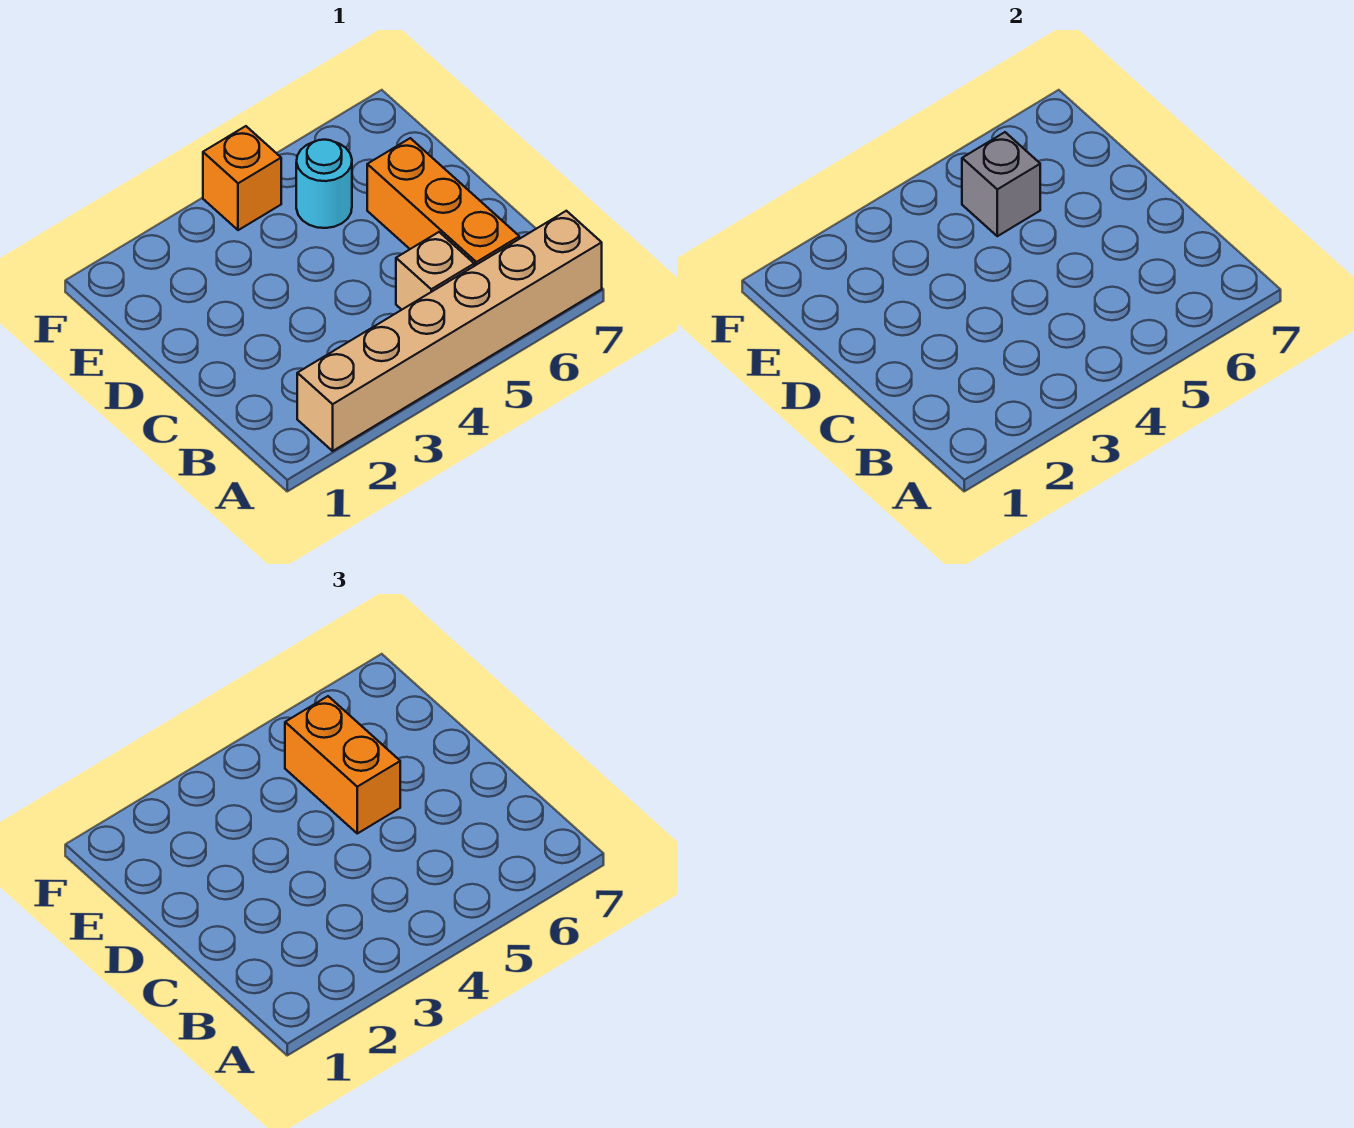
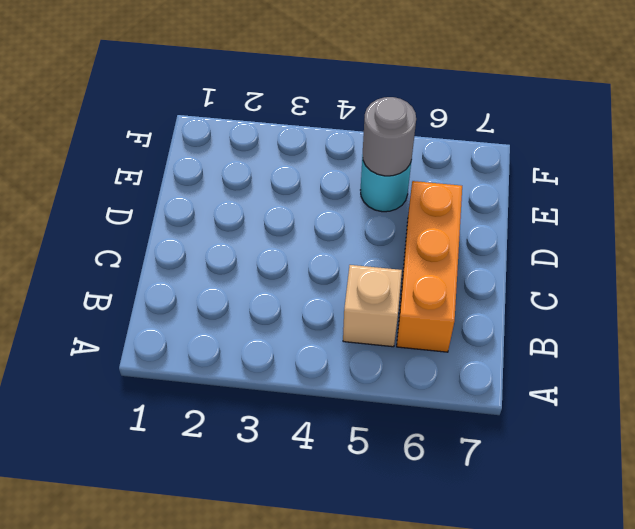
grey round brick E5 level 2 -> grey brick E5 level 2
none -> tan brick A2:A7 level 1
none -> orange brick F4 level 1

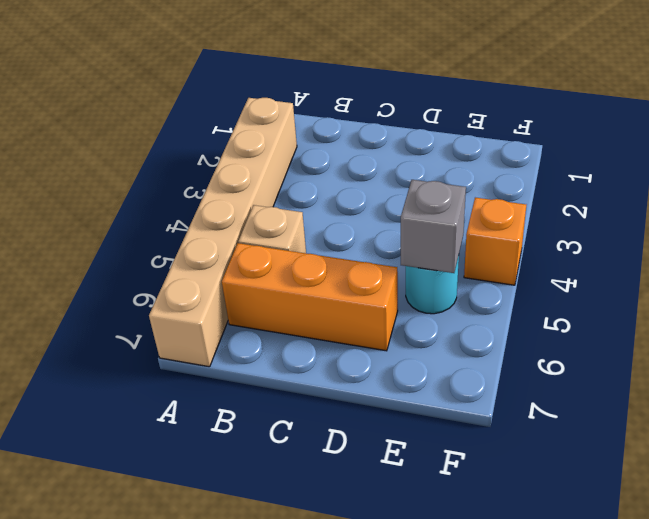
none -> orange brick D5:E5 level 3

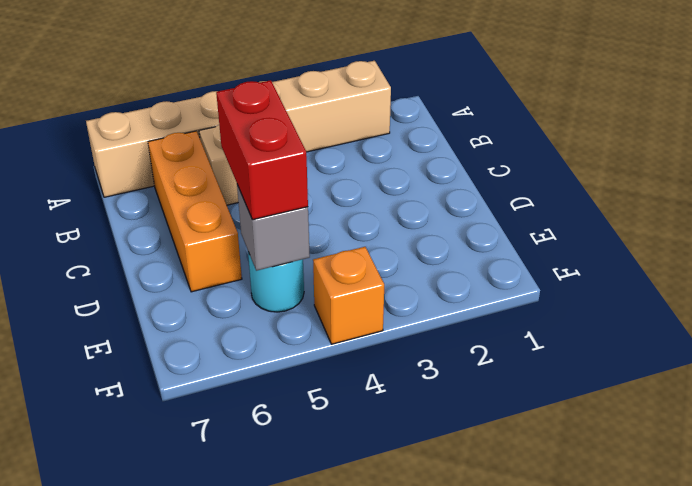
red brick D5:E5 level 3 -> orange brick D5:E5 level 3

